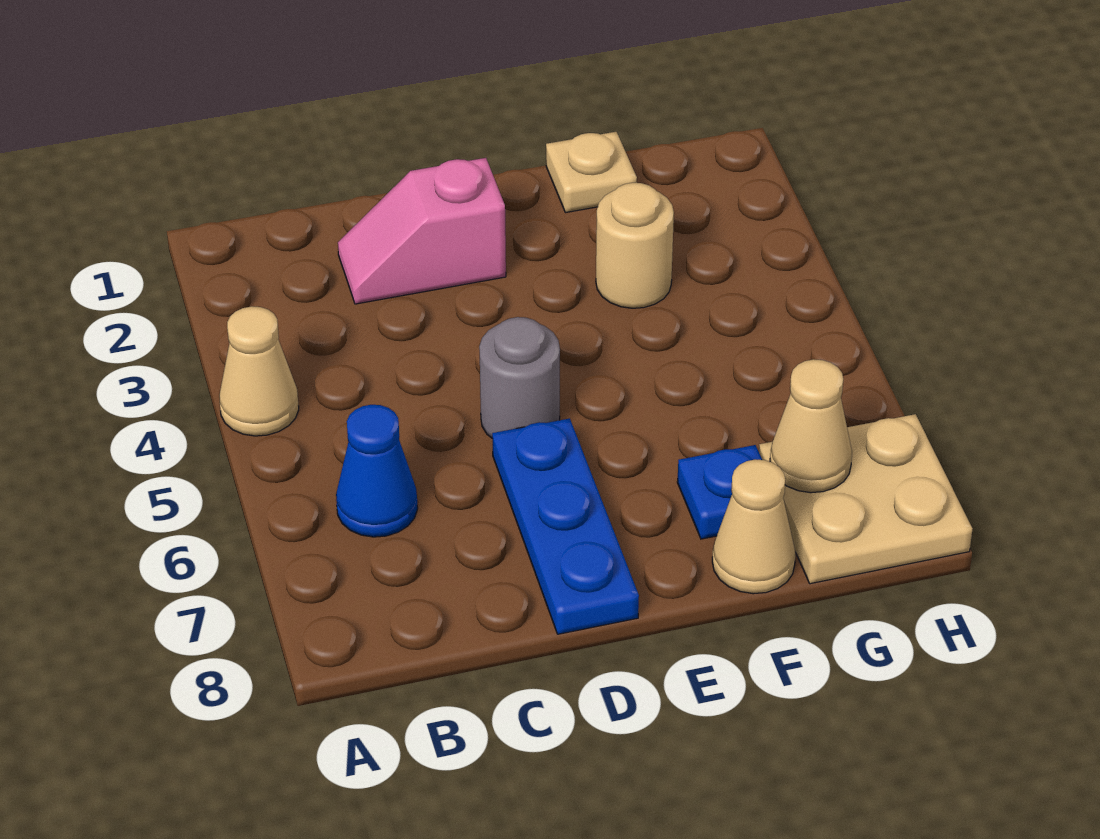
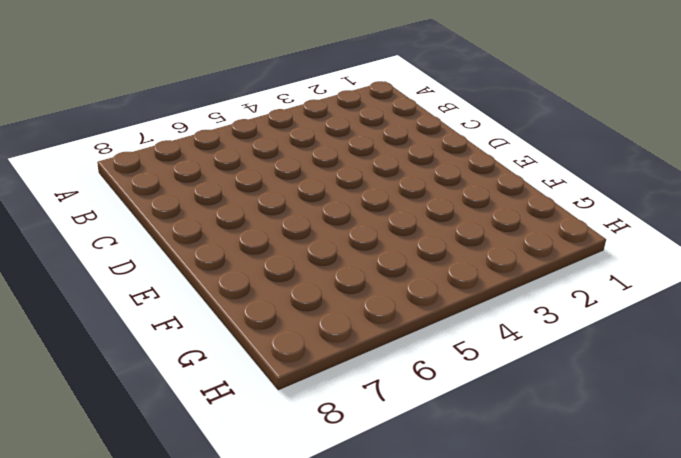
none -> tan cone A4 level 1
none -> blue cone B6 level 1

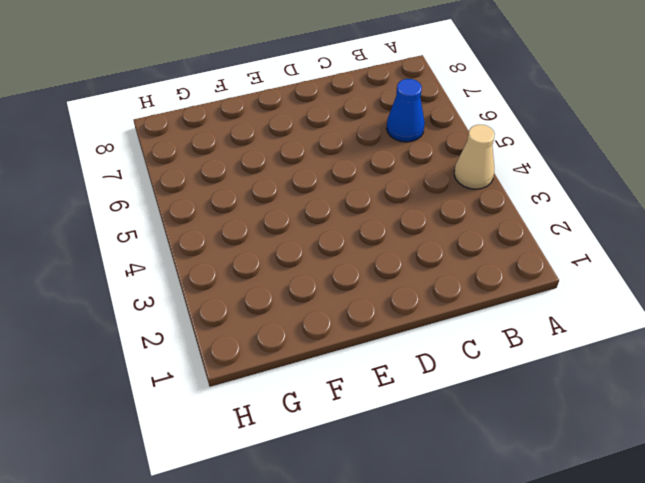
none -> pink slope C2:D2 level 1 top D
none -> grey round brick D5 level 1

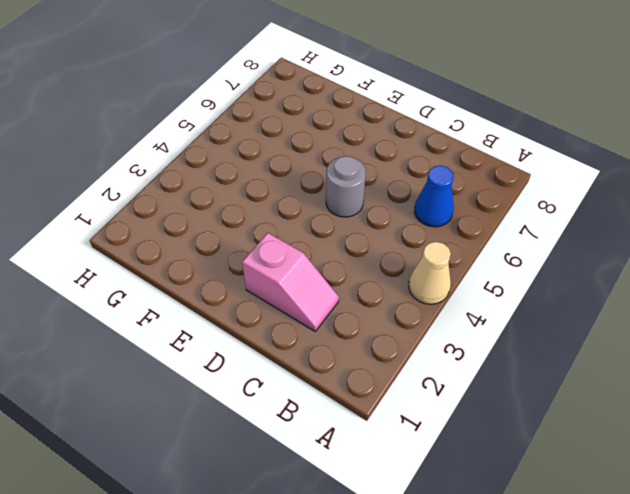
none -> blue plate D6:D8 level 1
none -> tan plate F1 level 1

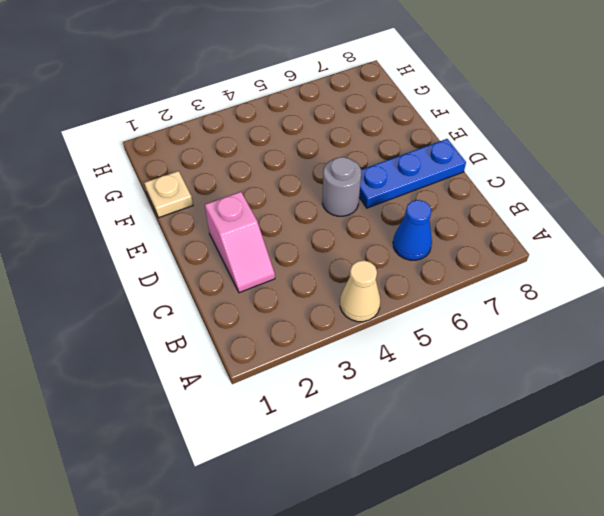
none -> tan round brick F3 level 1
none -> blue plate F7 level 1

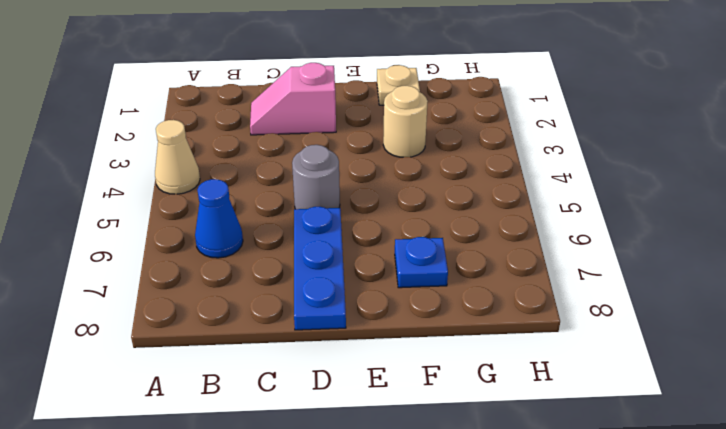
none -> tan cone F8 level 1
none -> tan plate G7:H8 level 1

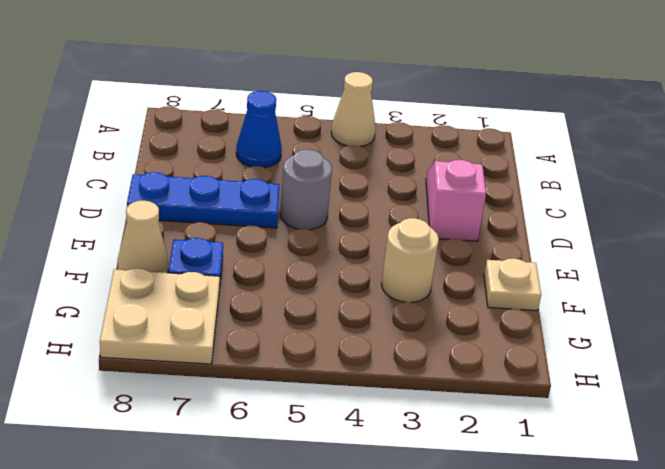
none -> tan cone G7 level 2

